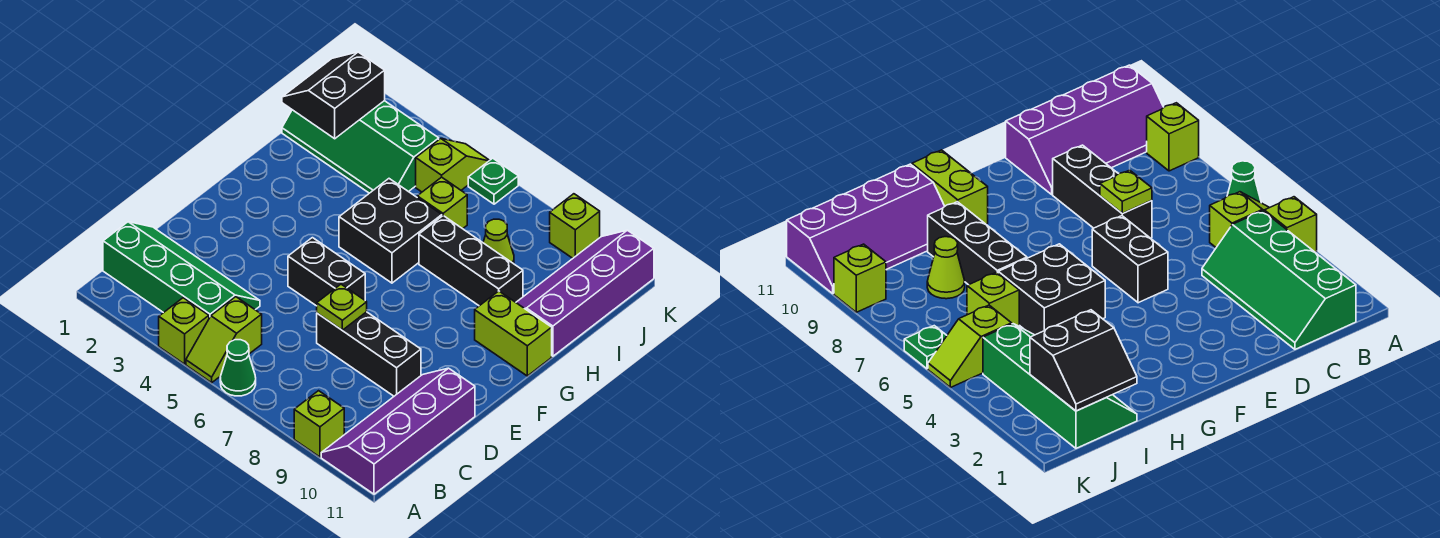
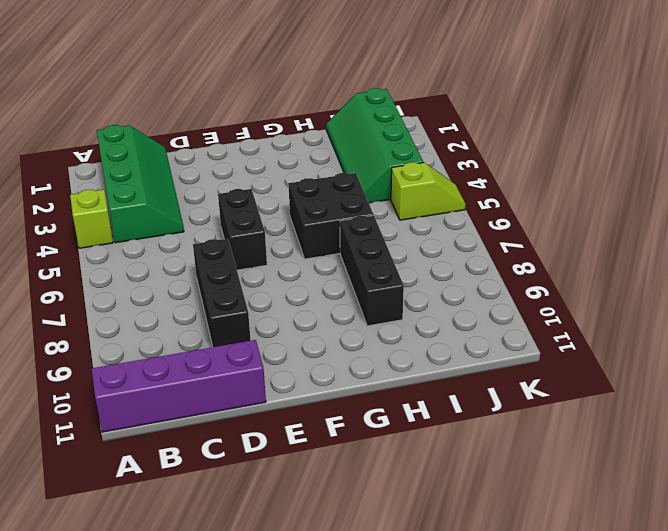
none -> lime slope A5:B5 level 1 top B
none -> green cone A6 level 1
none -> lime brick A9 level 1

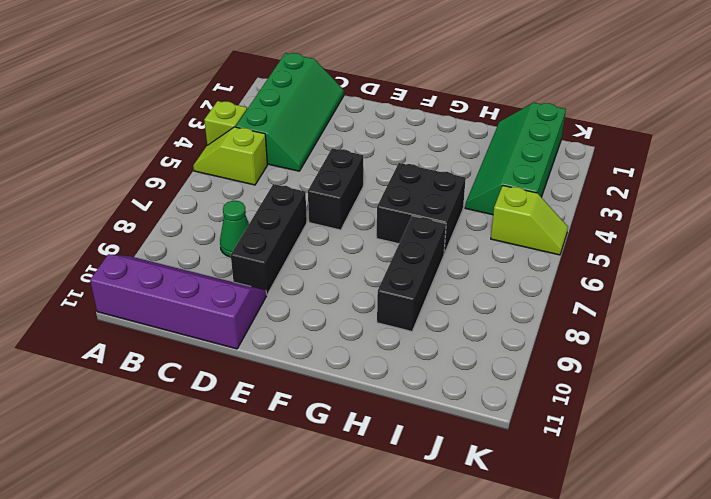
green cone C8 level 1 -> green cone A6 level 1
none -> lime brick A9 level 1
none -> lime brick G10:G11 level 1
none -> purple slope H10:K11 level 1 top 11

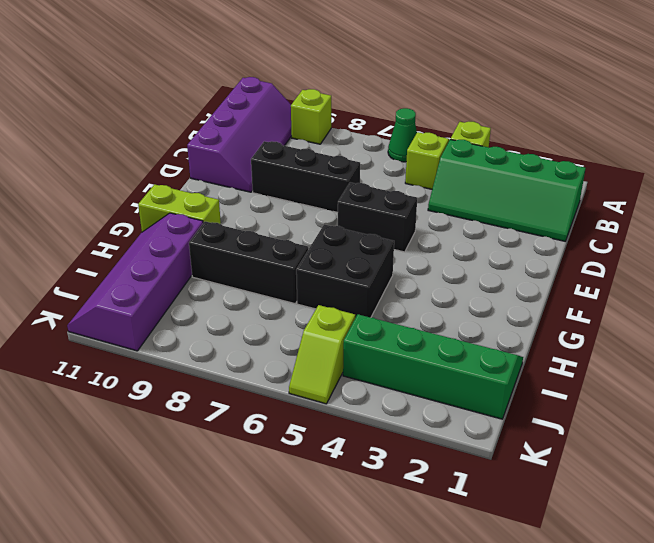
purple slope H10:K11 level 1 top 10 -> purple slope H10:K11 level 1 top 11
none -> lime brick I6 level 1
none -> lime cone I8 level 1
none -> green plate K6 level 1

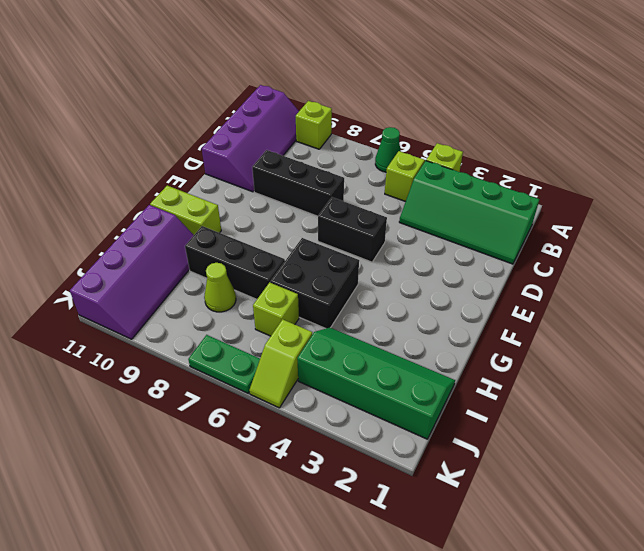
green plate K6:K7 level 1 -> green plate K6 level 1
none -> lime brick K9 level 1
none -> lime plate D7 level 2
none -> black slope I1:J2 level 2 top 2

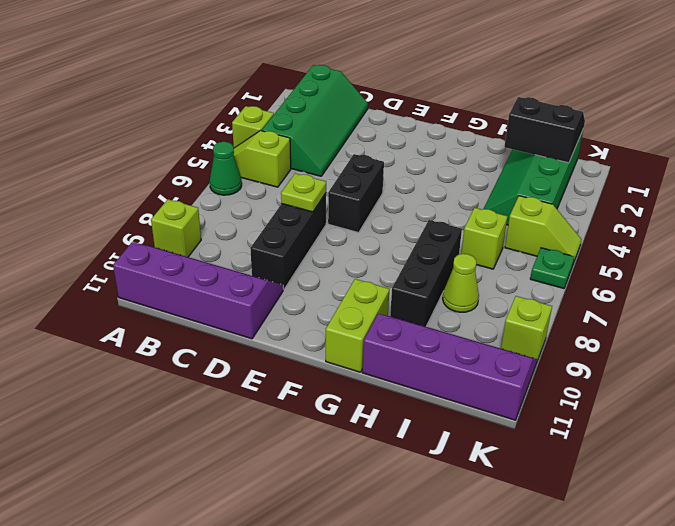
none -> black brick G5:H6 level 1

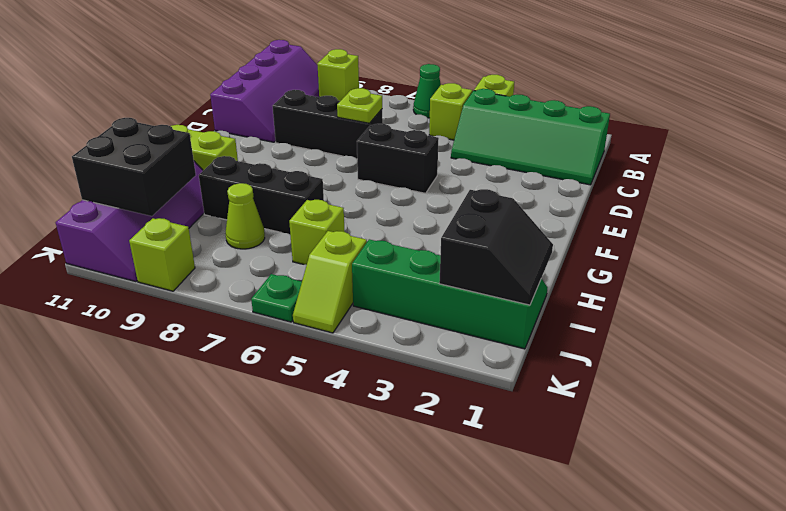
black brick I10:J11 level 2 -> black brick G5:H6 level 1

